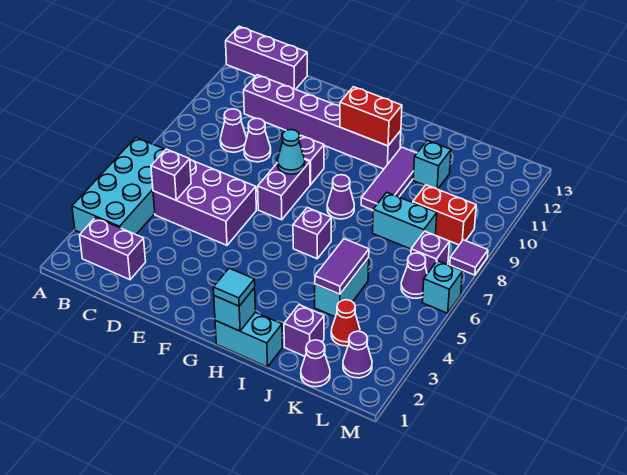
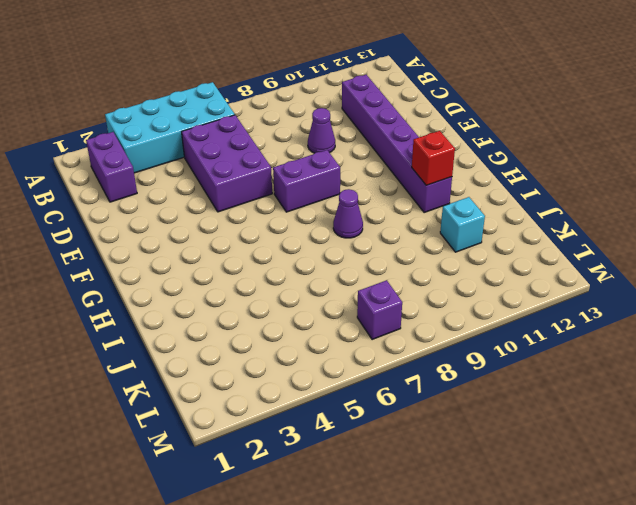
red brick H11 level 2 -> red brick G11:H11 level 2
none -> purple brick A13:C13 level 1
none -> purple cone C9 level 1
none -> purple brick F9 level 1
none -> cyan brick H1:I1 level 1

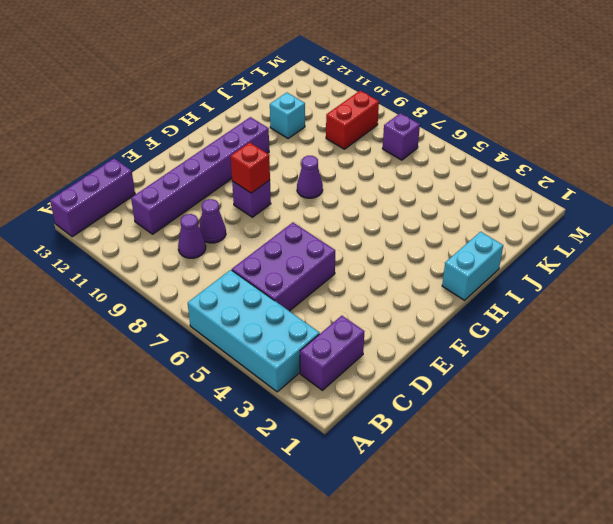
red brick F9 level 2 -> none
none -> purple brick F7:F8 level 1
none -> purple brick H6 level 1
none -> purple tile I9:I11 level 1
none -> purple brick J2 level 1

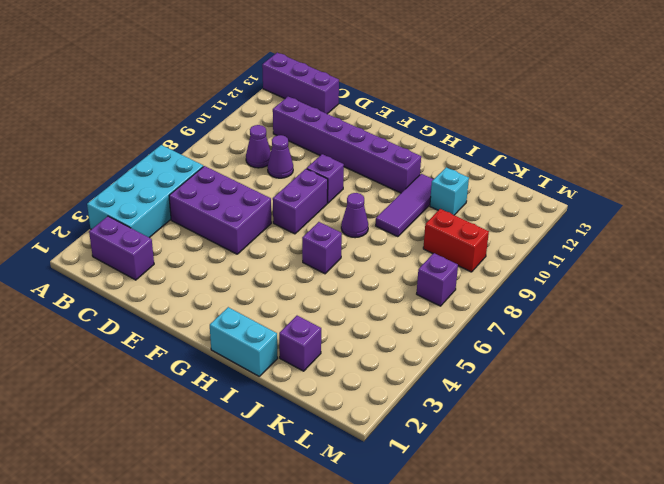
none -> cyan brick J4:J5 level 1
none -> cyan brick J8:K8 level 1
none -> purple cone K1 level 1
none -> red cone K3 level 1

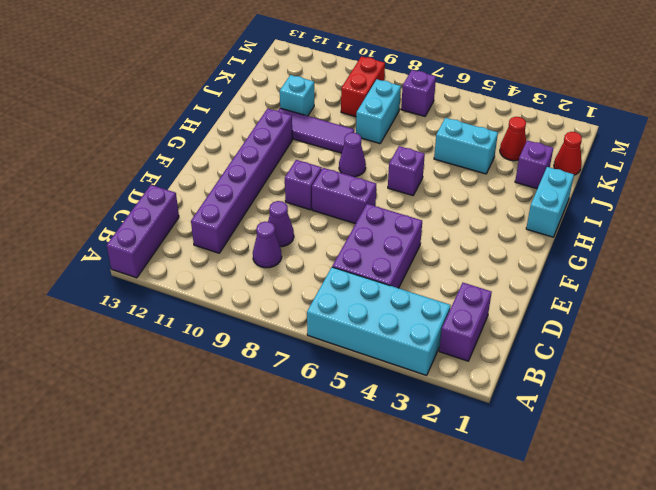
red cone K1 level 1 -> purple cone K1 level 1
none -> purple cone L2 level 1
none -> purple cone L6 level 1
none -> cyan brick M6 level 1
none -> purple tile M8 level 1

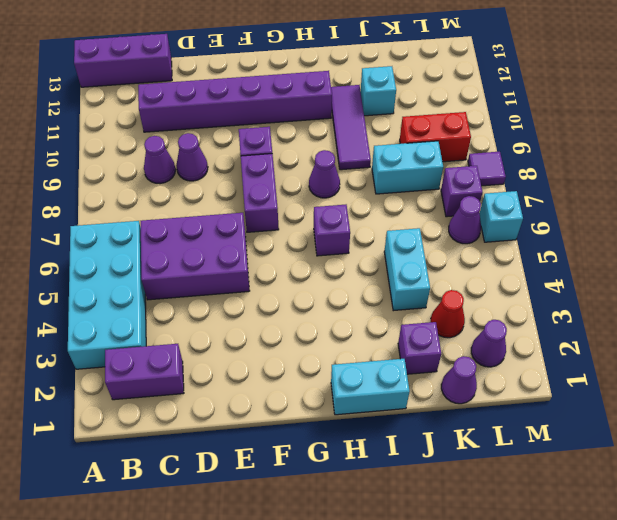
none -> purple brick C5 level 2
none -> cyan cone F8 level 2
none -> red brick G11:H11 level 2
none -> cyan brick H1 level 2

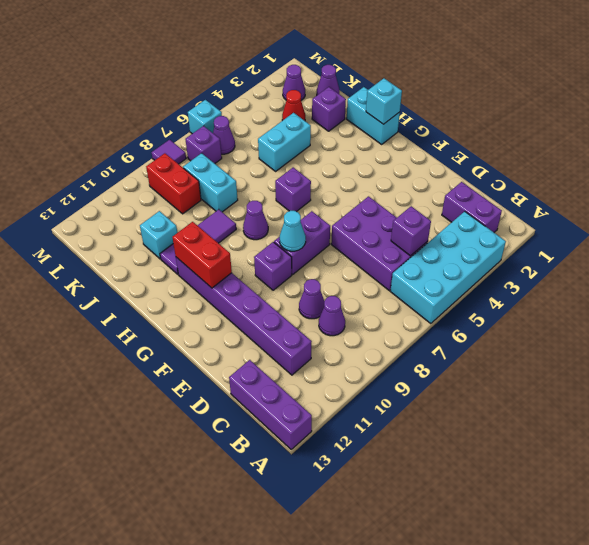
none -> purple tile J4:J5 level 2
none -> cyan tile H1 level 3

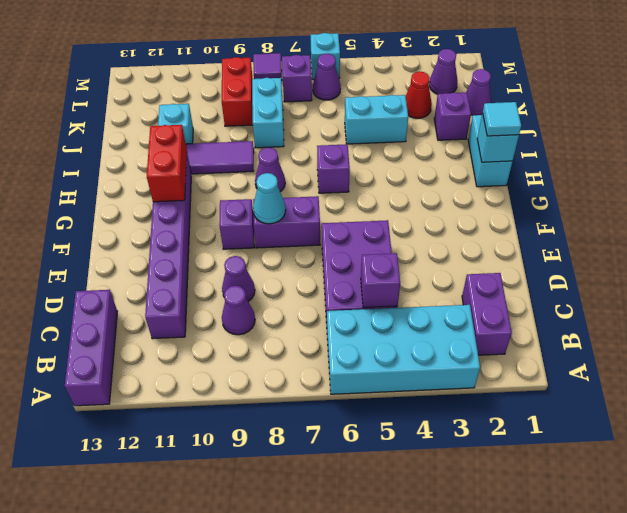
none -> purple tile J4:J5 level 2

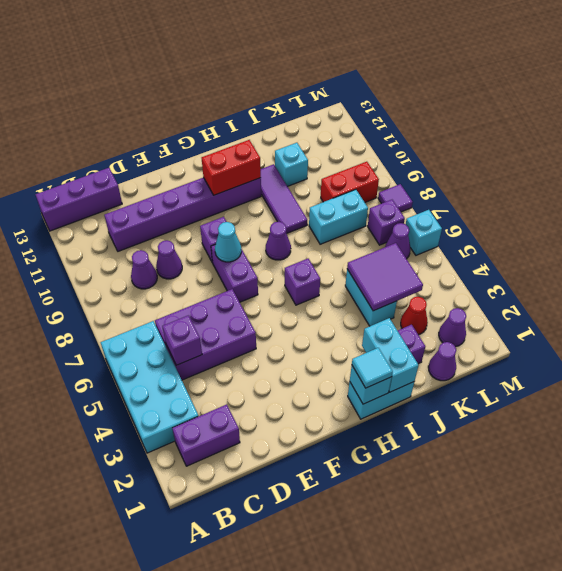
cyan brick I1:I2 level 2 -> none
purple tile J4:K5 level 2 -> purple tile J4:J5 level 2

